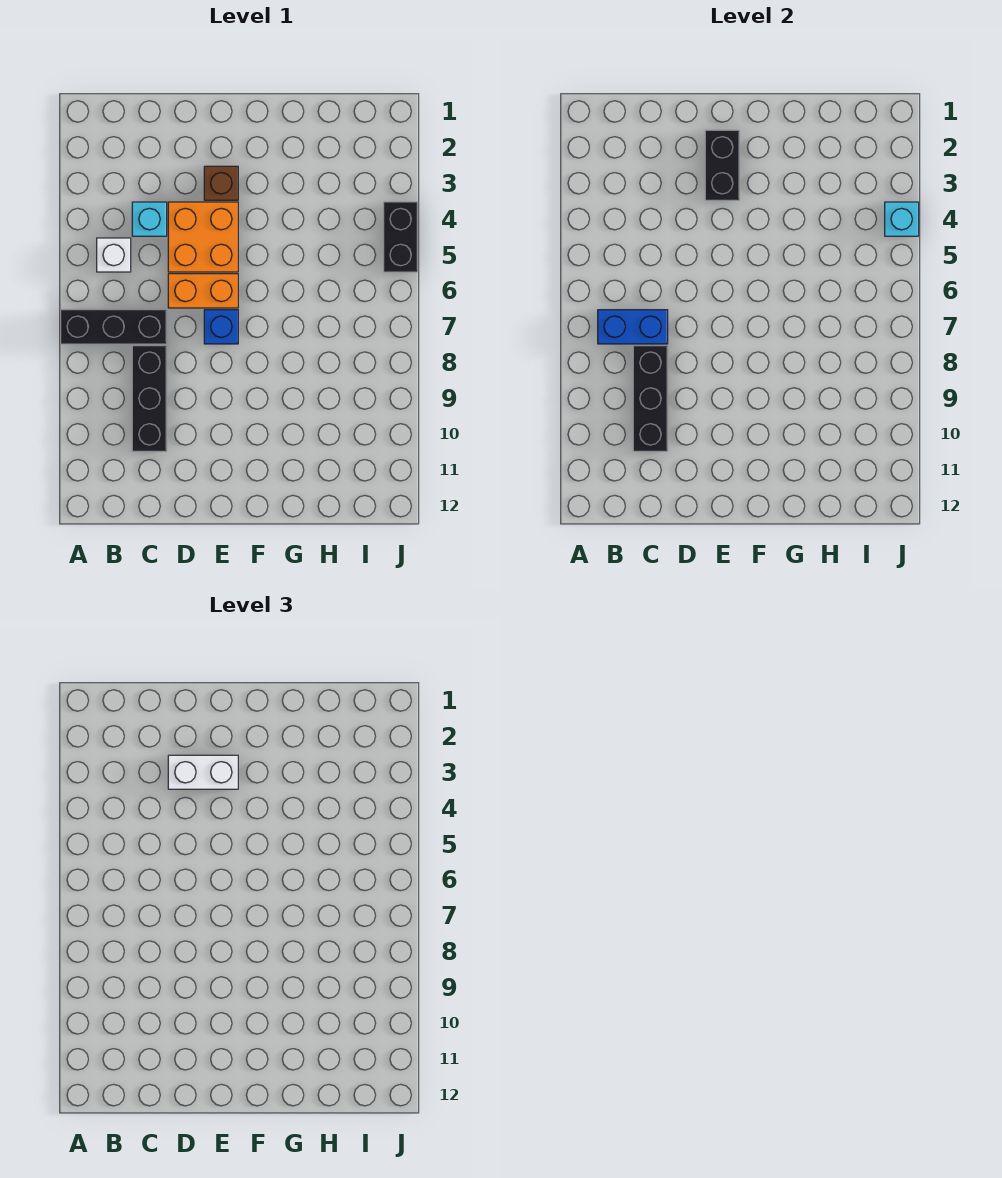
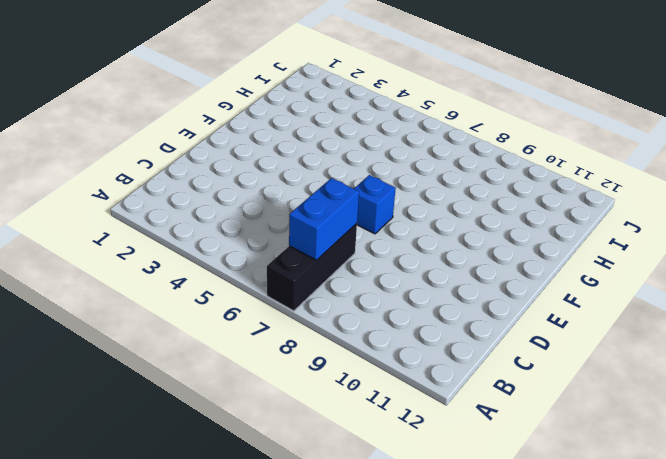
none -> white brick B5 level 1
none -> cyan brick C4 level 1
none -> black brick C8:C10 level 1

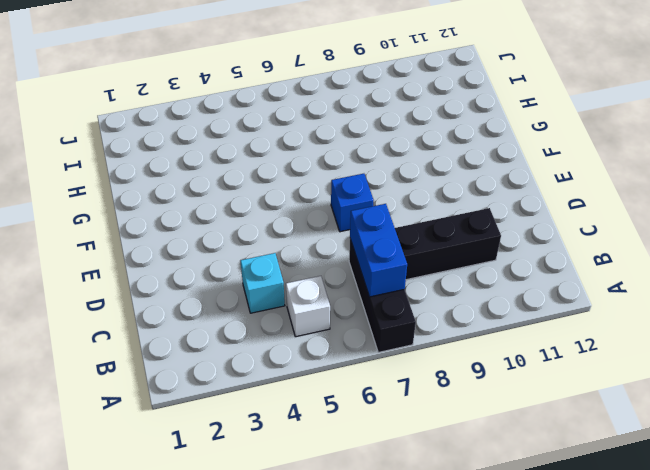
none -> orange brick D4:E5 level 1
none -> orange brick D6:E6 level 1
none -> brown brick E3 level 1

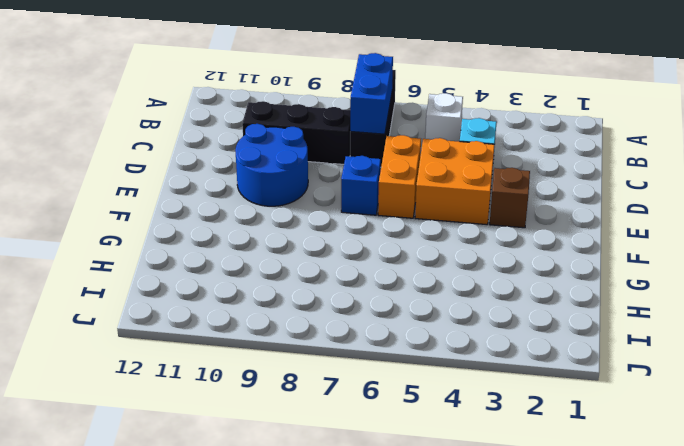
blue round brick D9:E10 level 1 -> none
none -> black brick J4:J5 level 1
none -> black brick C8:C10 level 2
none -> black brick E2:E3 level 2

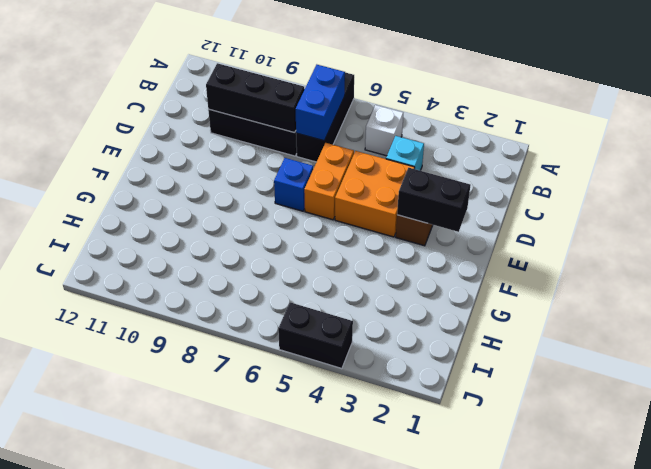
none -> cyan brick J4 level 2
none -> white brick D3:E3 level 3

